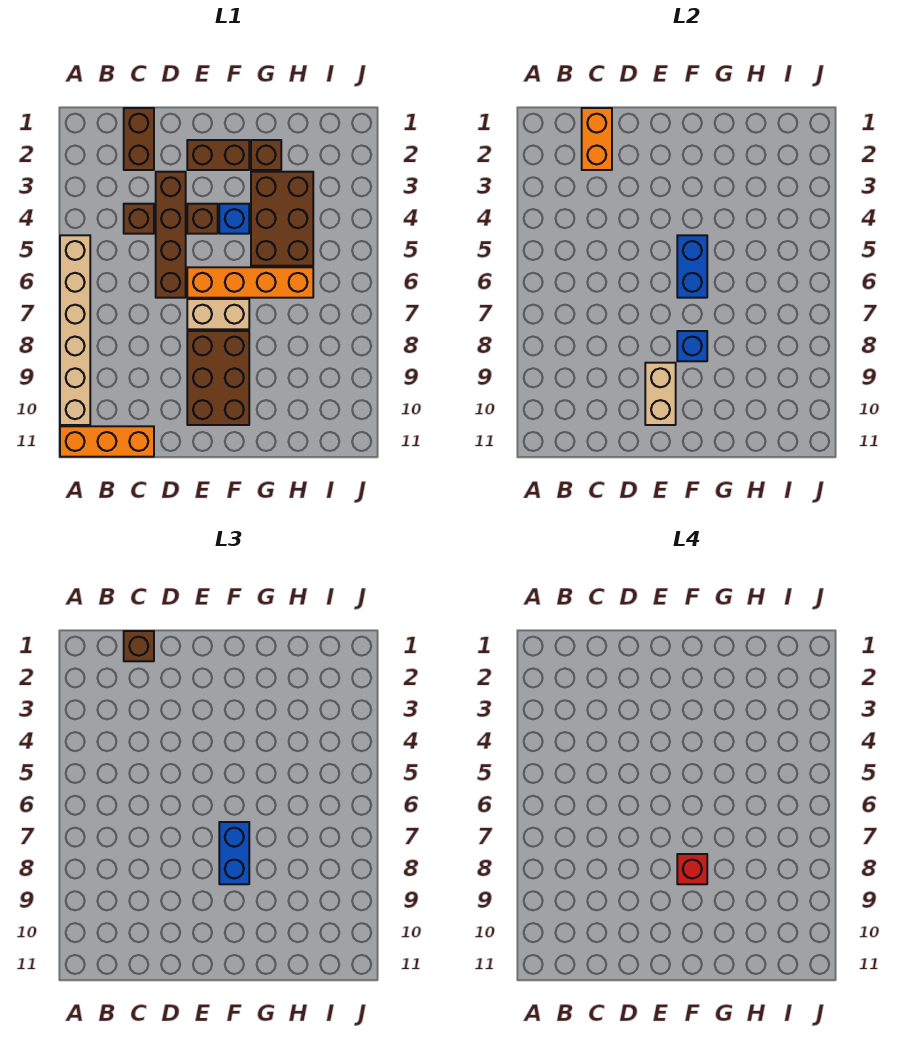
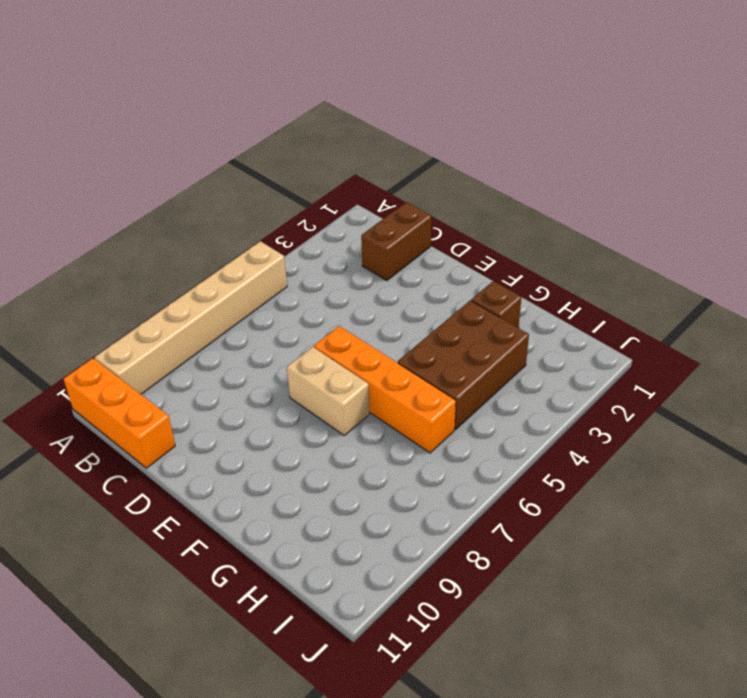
none -> brown brick C4 level 1
none -> brown brick D3:D6 level 1
none -> brown brick E2:F2 level 1

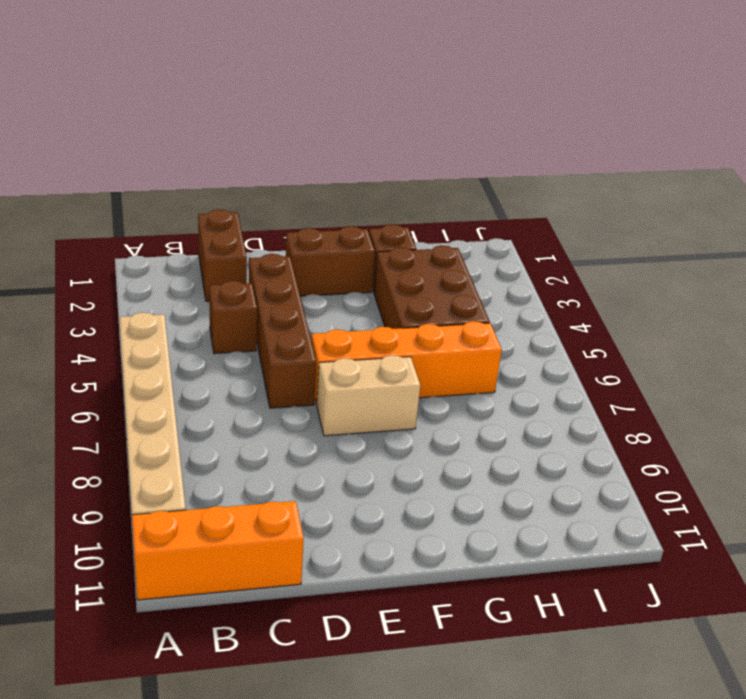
none -> brown brick E4 level 1
none -> brown brick E8:F10 level 1
none -> blue brick F4 level 1

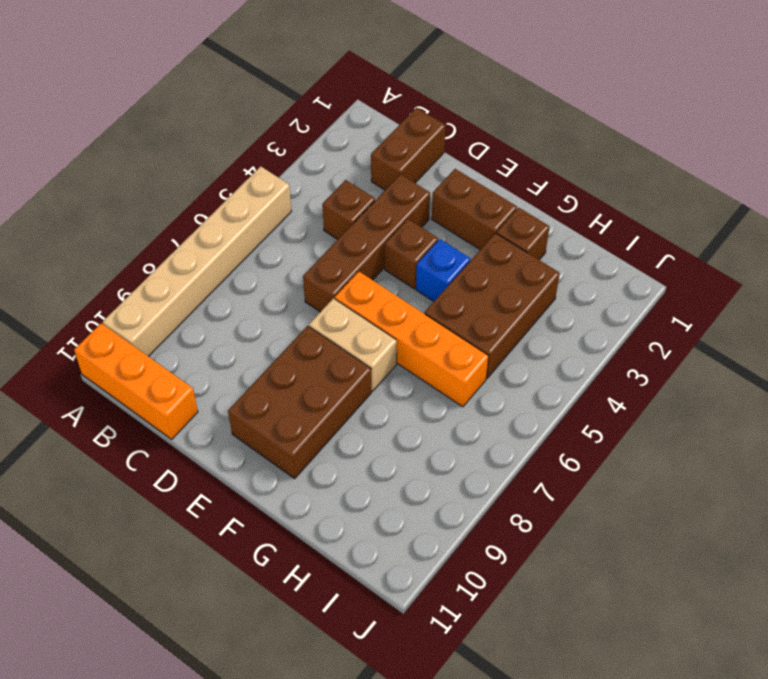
none -> orange brick C1:C2 level 2
none -> tan brick E9:E10 level 2
none -> blue brick F5:F6 level 2

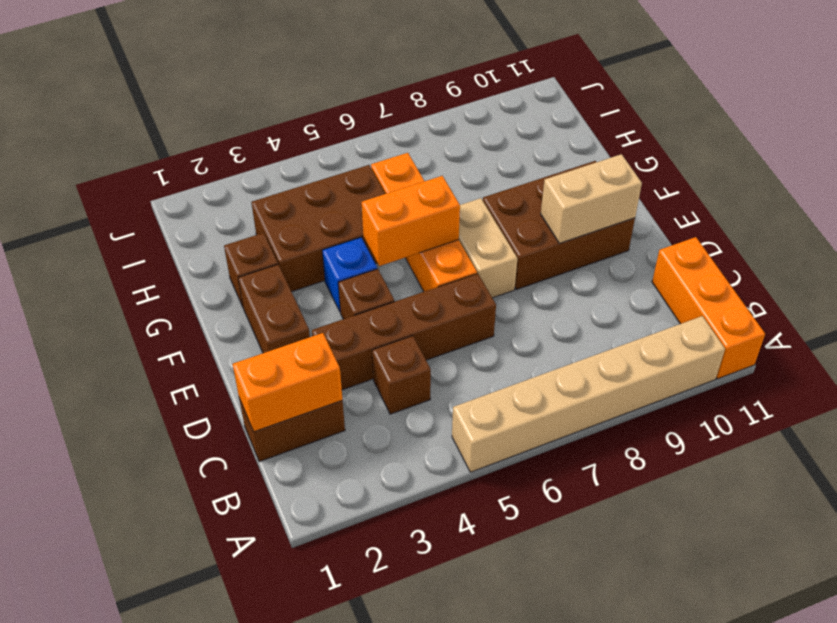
orange brick F5:F6 level 2 -> blue brick F5:F6 level 2
none -> blue brick F8 level 2
none -> brown brick C1 level 3
none -> blue brick F7:F8 level 3

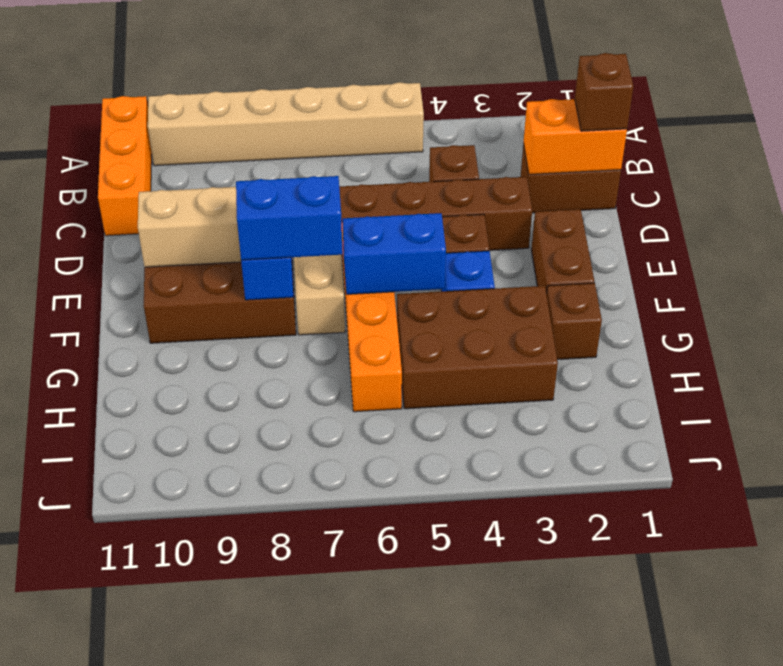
none -> red brick F8 level 4

